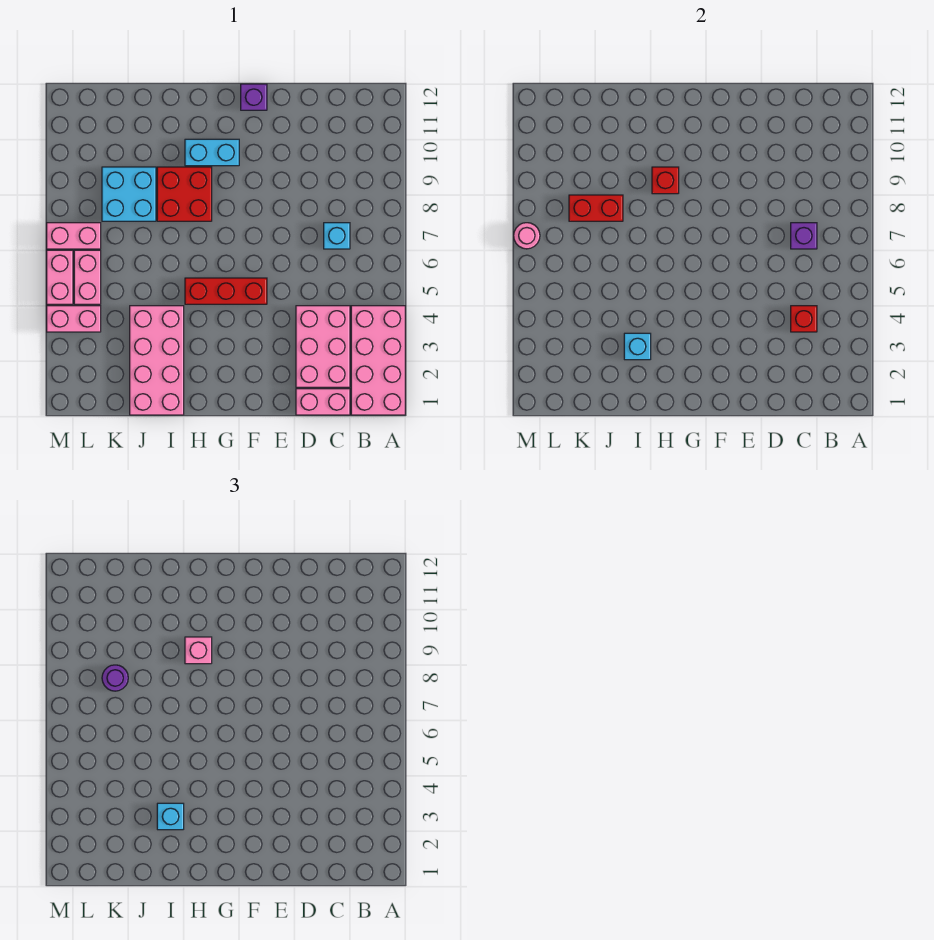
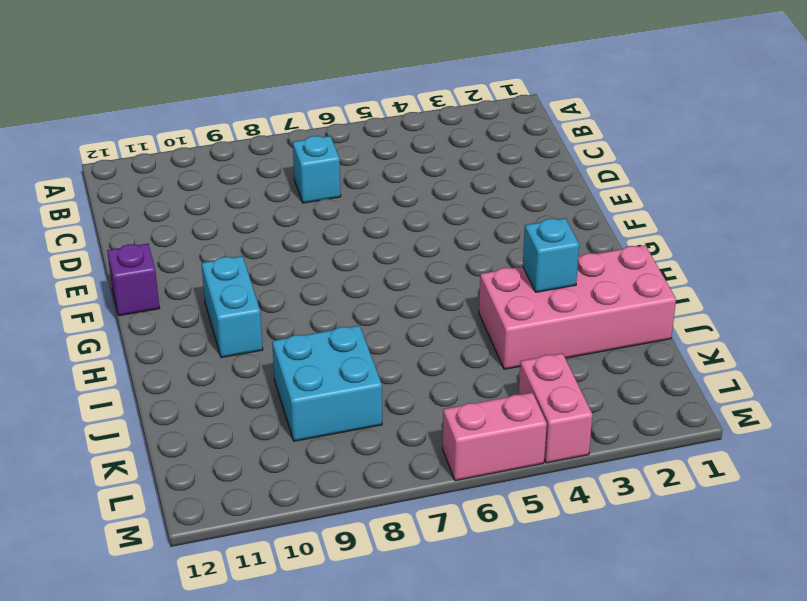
none -> pink brick A1:B4 level 1
none -> pink brick C1:D1 level 1
none -> pink brick C2:D4 level 1

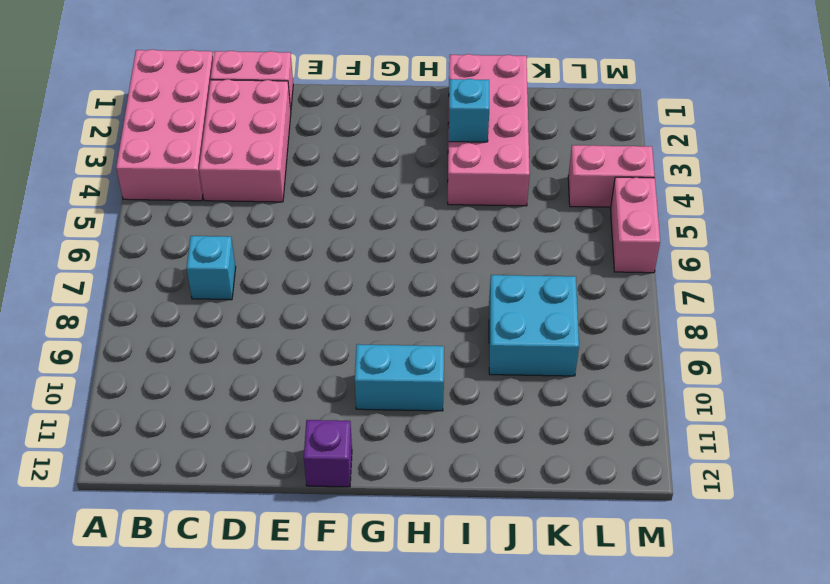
none -> red brick F5:H5 level 1
none -> red brick H8:I9 level 1
none -> pink brick L5:L6 level 1

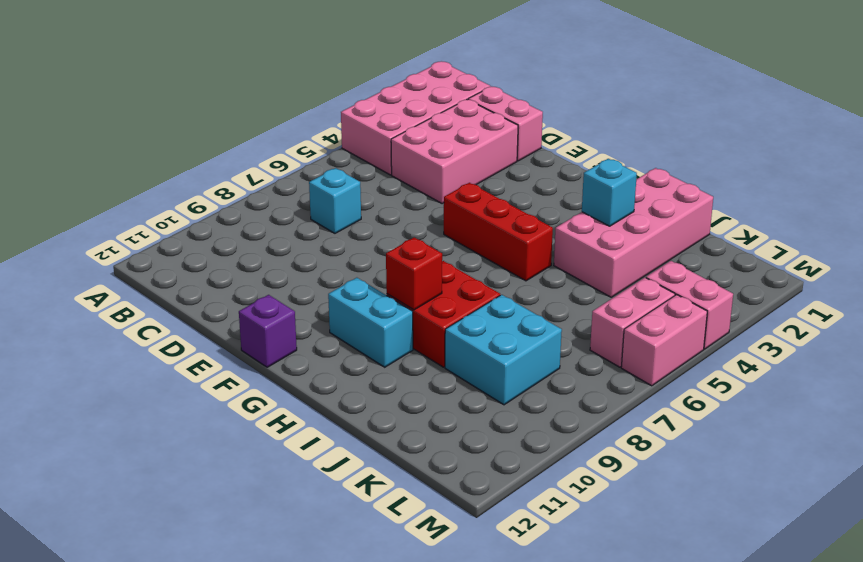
none -> pink brick L7:M7 level 1
none -> red brick C4 level 2
none -> purple brick C7 level 2

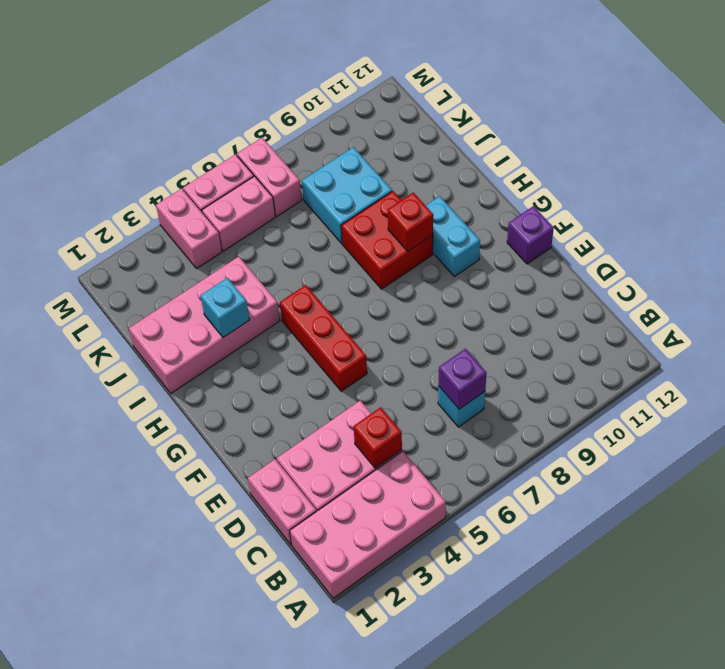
none -> red brick J8:K8 level 2
none -> pink round brick M7 level 2
none -> pink brick H9 level 3

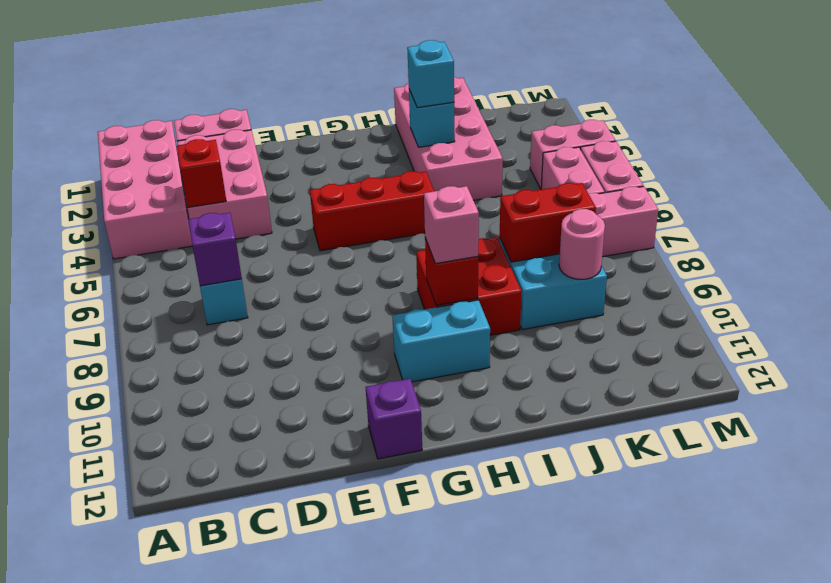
pink round brick K9 level 2 -> pink round brick M7 level 2
none -> purple round brick K8 level 3

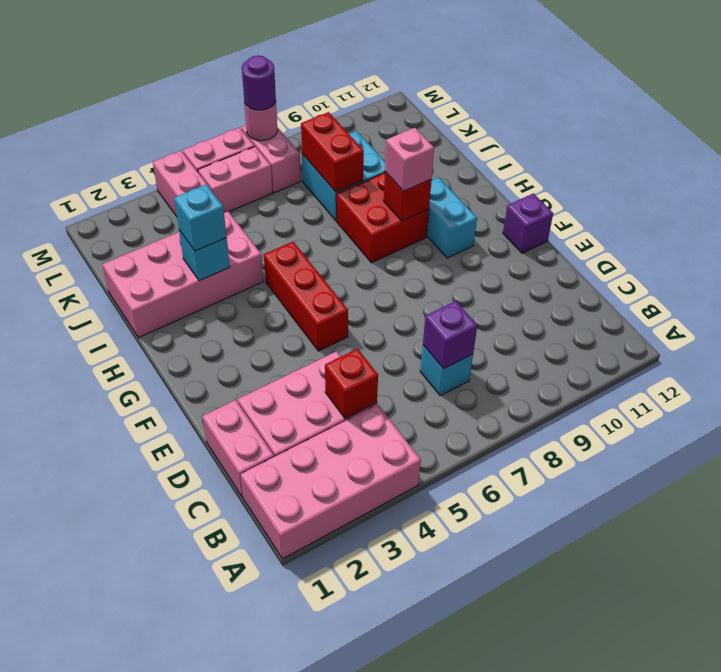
purple round brick M7 level 3 -> purple round brick K8 level 3

